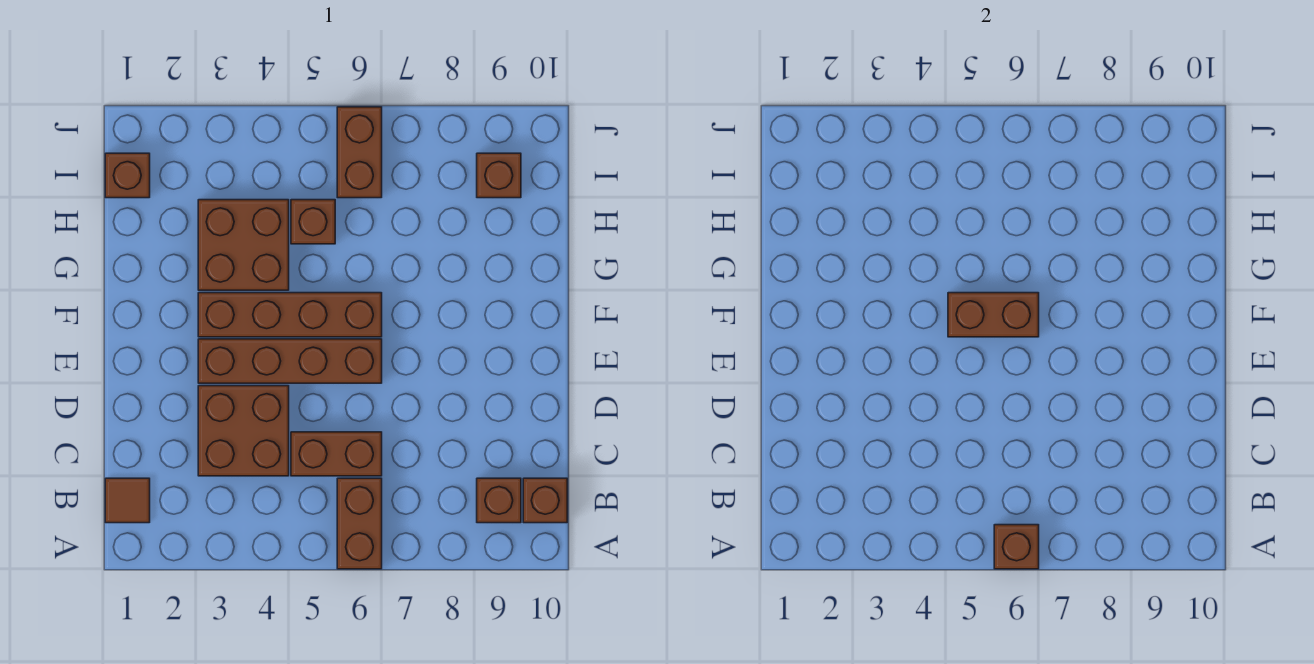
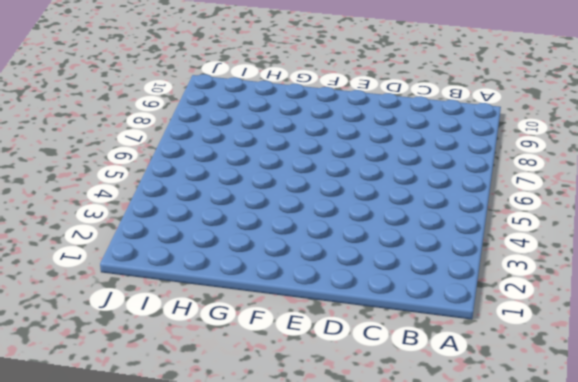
none -> brown brick A6:B6 level 1
none -> brown tile B1 level 1
none -> brown brick B9 level 1

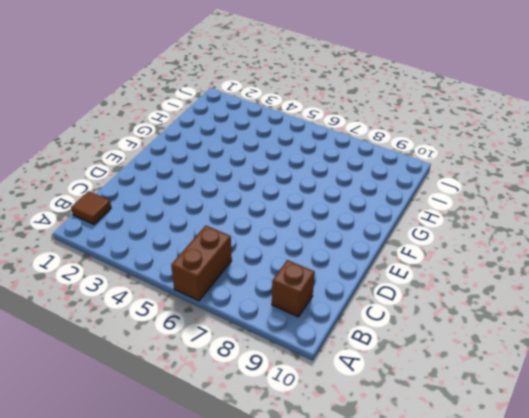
none -> brown brick B10 level 1
none -> brown brick C3:D4 level 1
none -> brown brick C5:C6 level 1

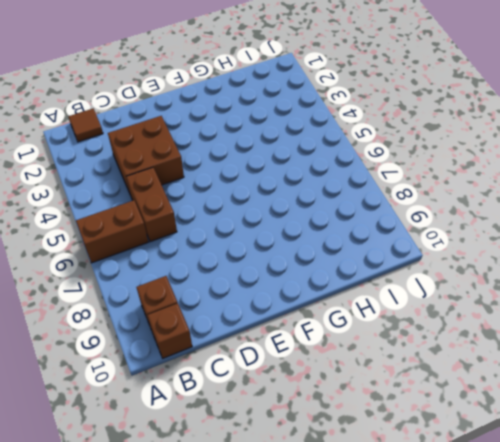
none -> brown brick E3:E6 level 1
none -> brown brick F3:F6 level 1
none -> brown brick G3:H4 level 1

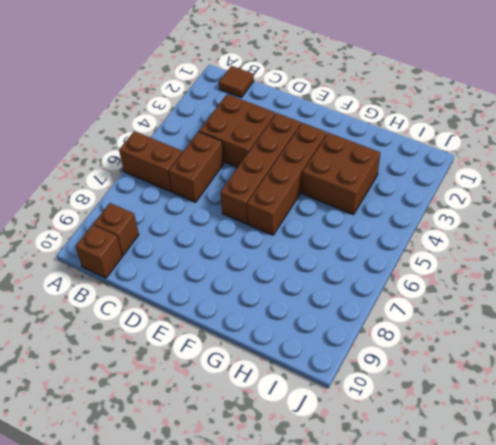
none -> brown brick H5 level 1
none -> brown brick I1 level 1
none -> brown brick I6:J6 level 1

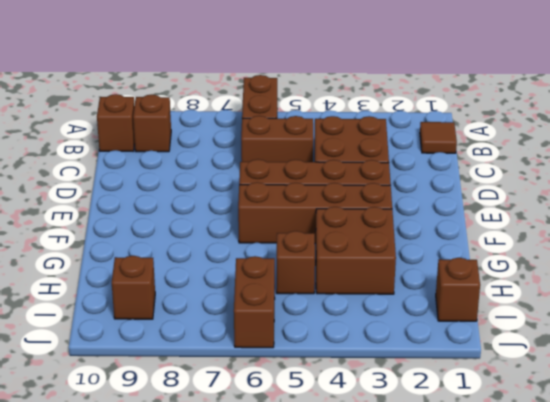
none -> brown brick A6 level 2
none -> brown brick F5:F6 level 2

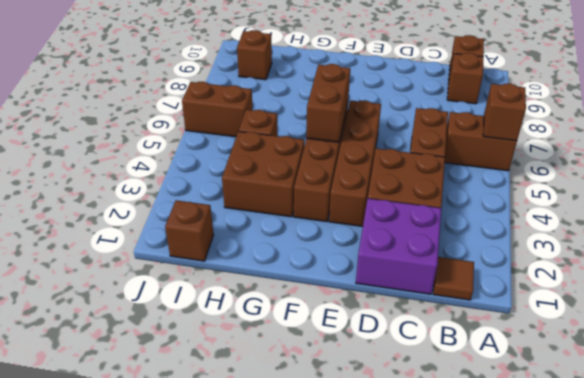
purple brick C1:D2 level 1 -> none

